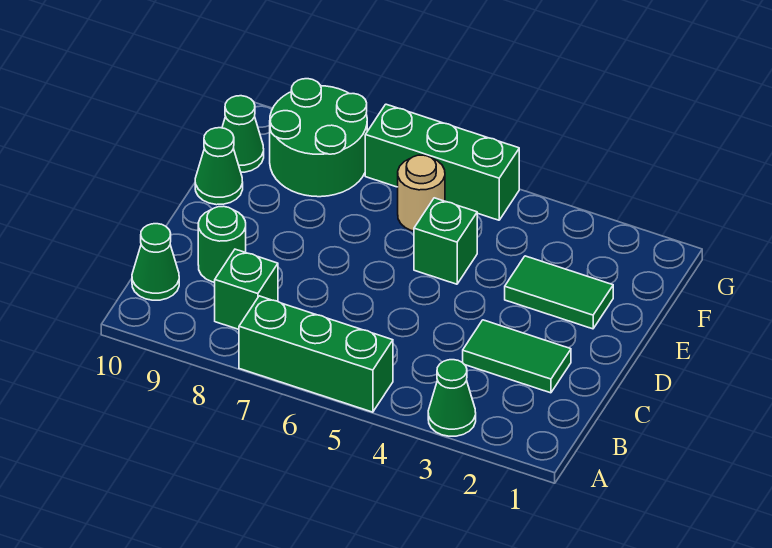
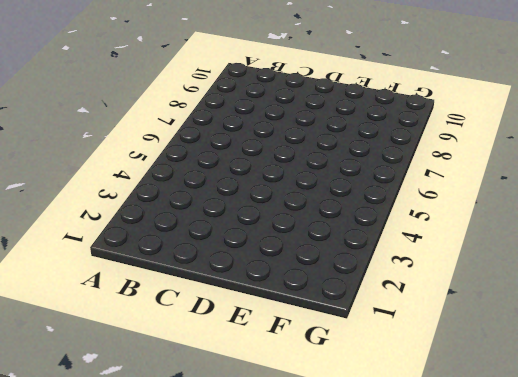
none -> green cone A3 level 1
none -> green brick A5:A7 level 1
none -> green brick B8 level 1

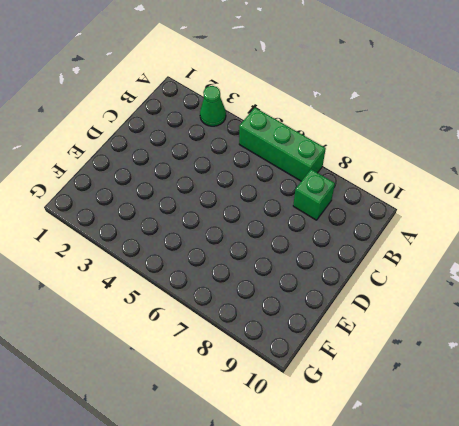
none -> green cone B10 level 1
none -> green tile C2:C3 level 1
none -> green round brick C9 level 1

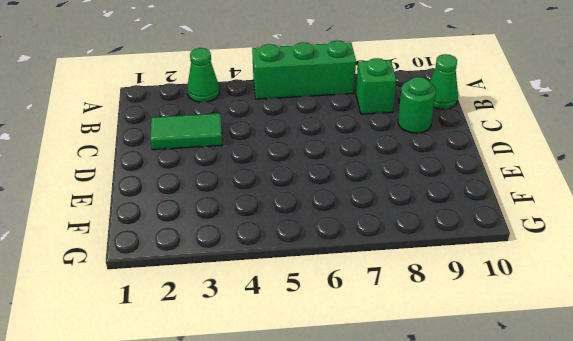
none -> green tile E2:E3 level 1
none -> green brick E5 level 1
none -> green cone E10 level 1

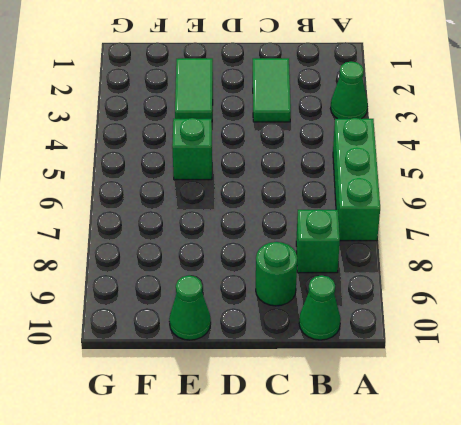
none -> tan round brick F6 level 1
none -> green round brick F8:G9 level 1
none -> green cone F10 level 1

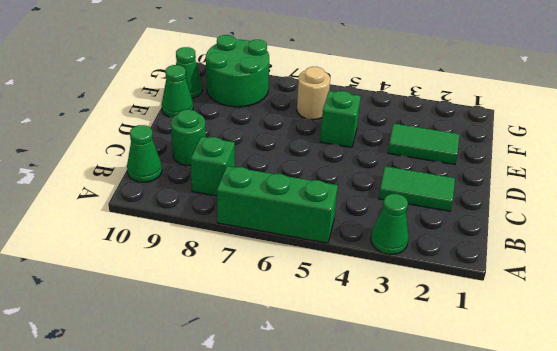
none -> green brick G5:G7 level 1

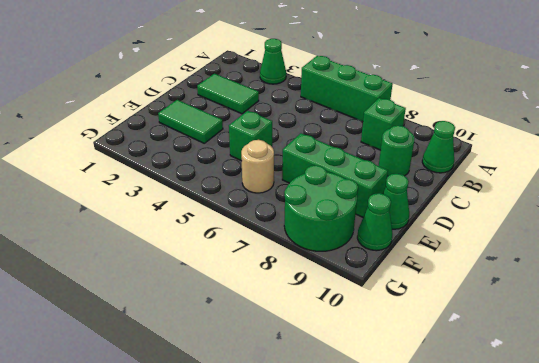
green brick E7:E9 level 1 -> green brick G5:G7 level 1

